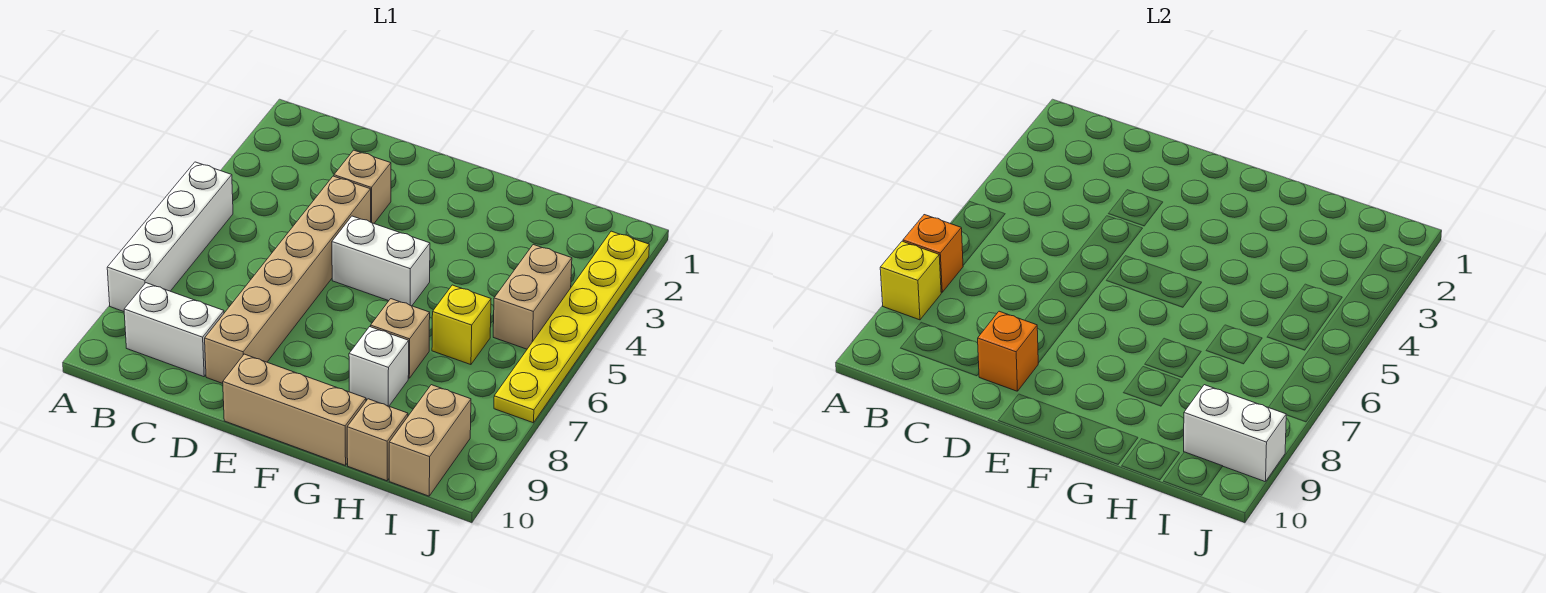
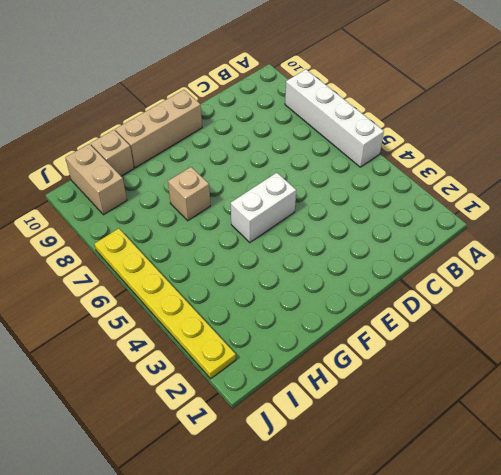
none -> white brick B9:C9 level 1
none -> tan brick D3 level 1
none -> tan brick D4:D9 level 1

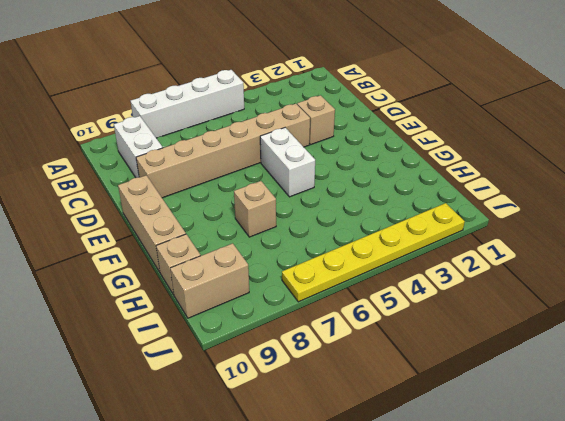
none -> white brick G8 level 1
none -> yellow brick H6 level 1
none -> tan brick I4:I5 level 1

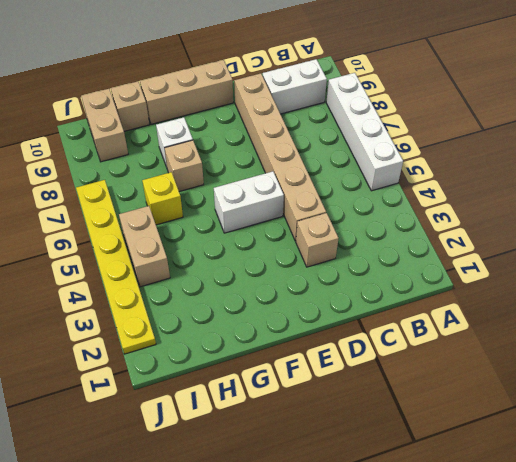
none -> orange brick A7 level 2
none -> yellow brick A8 level 2
none -> orange brick D9 level 2

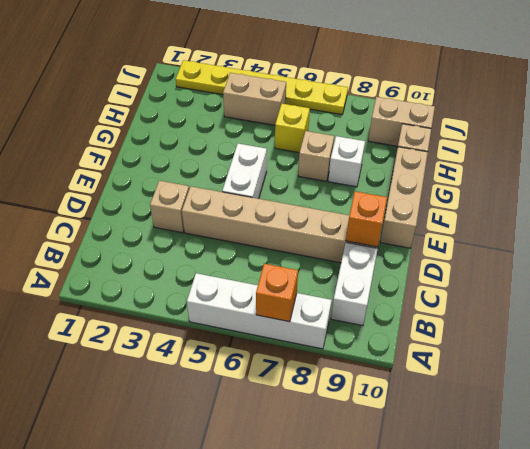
none -> yellow brick A8 level 2
none -> white brick I9:J9 level 2

